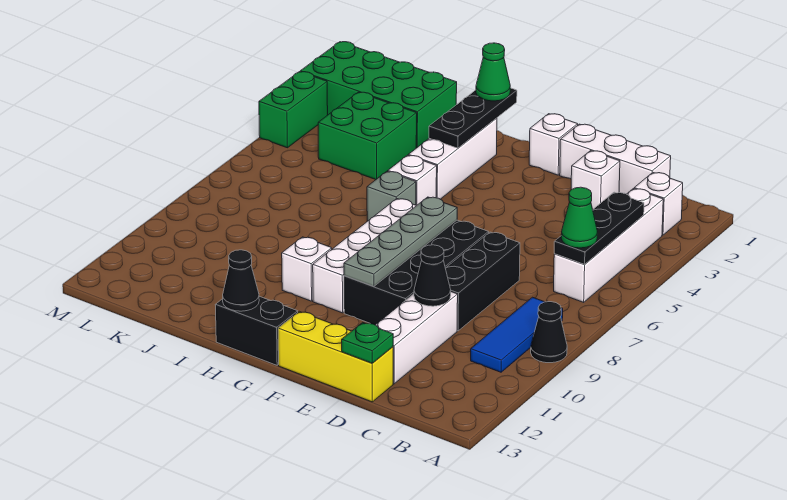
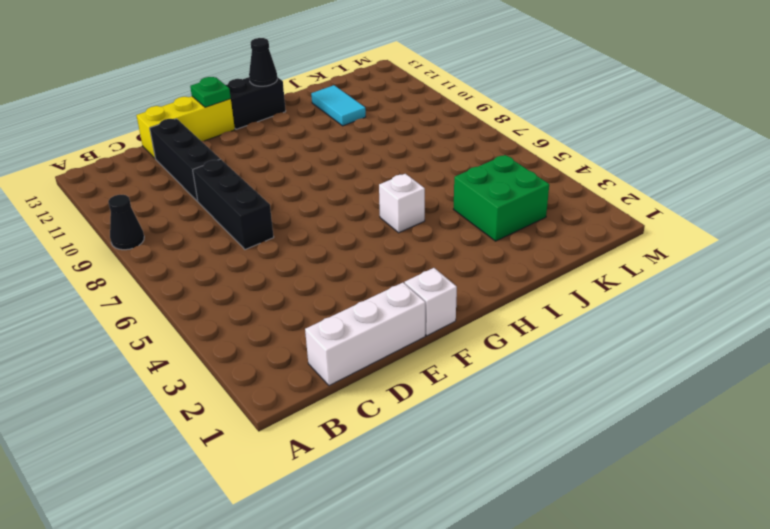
black brick D10:D12 level 1 -> white brick D10:D12 level 1
green plate F13 level 2 -> green plate D13 level 2
cyan tile J11:J12 level 1 -> none
none -> white brick B2 level 1
none -> white brick B3:B6 level 1
none -> blue tile B8:B10 level 1

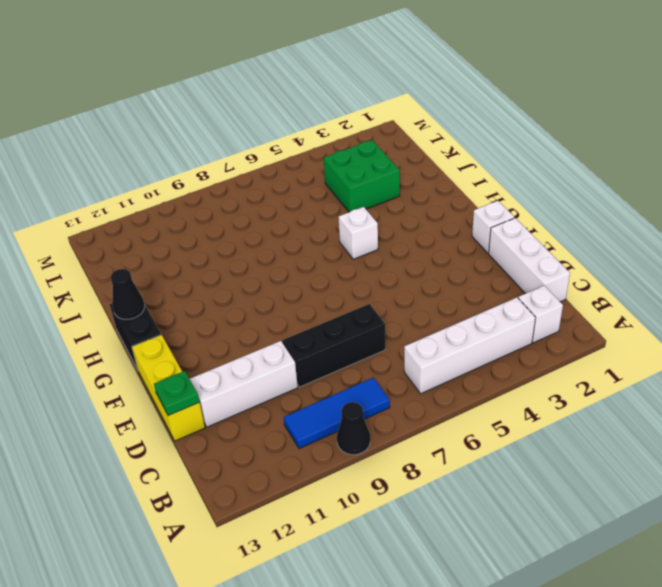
none -> white brick D2 level 1
none -> black brick E7:F10 level 1
none -> white brick G7:G10 level 1

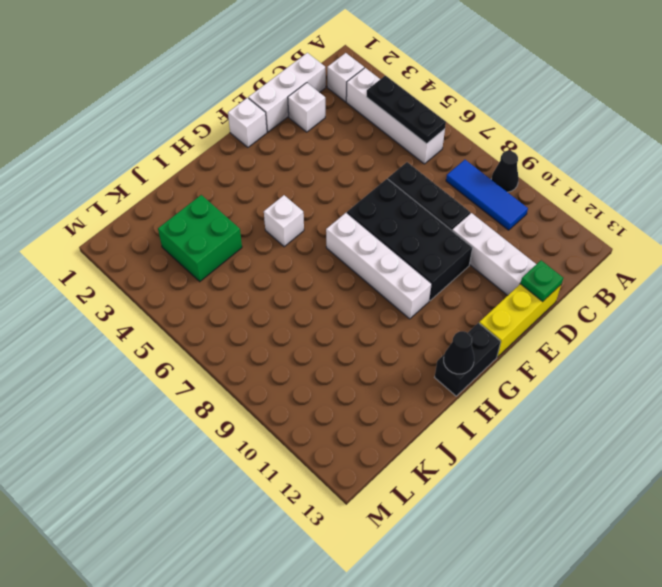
none -> white brick H2:H4 level 1
none -> grey brick H6 level 1
none -> white brick H10 level 1

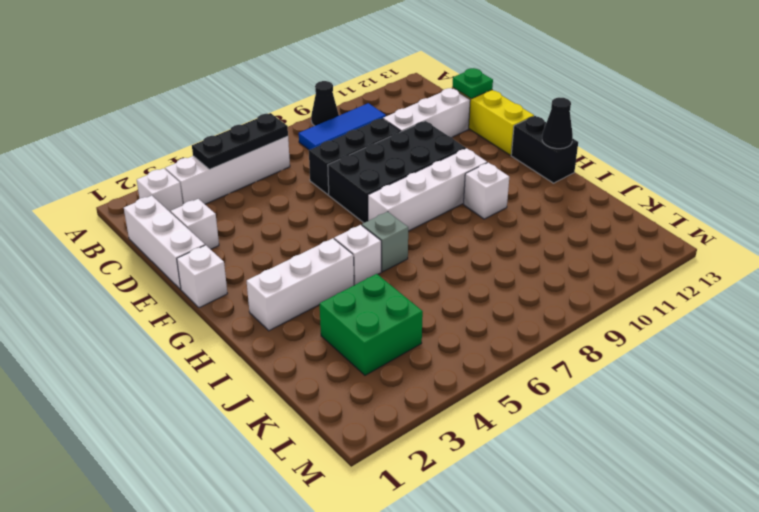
none -> green brick J1:M2 level 1
none -> green brick M3:M4 level 1
none -> black cone D10 level 2

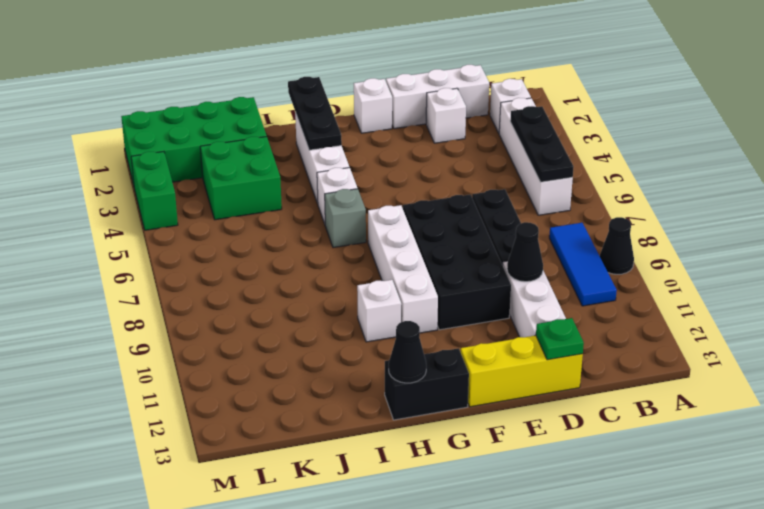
none -> grey plate F7:F10 level 2
none -> green cone B6 level 3
none -> green cone H1 level 3

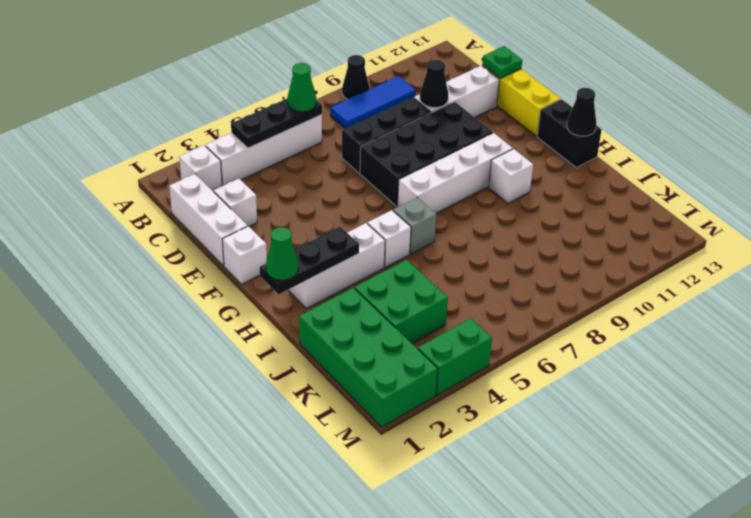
none -> grey plate F7:F10 level 2

